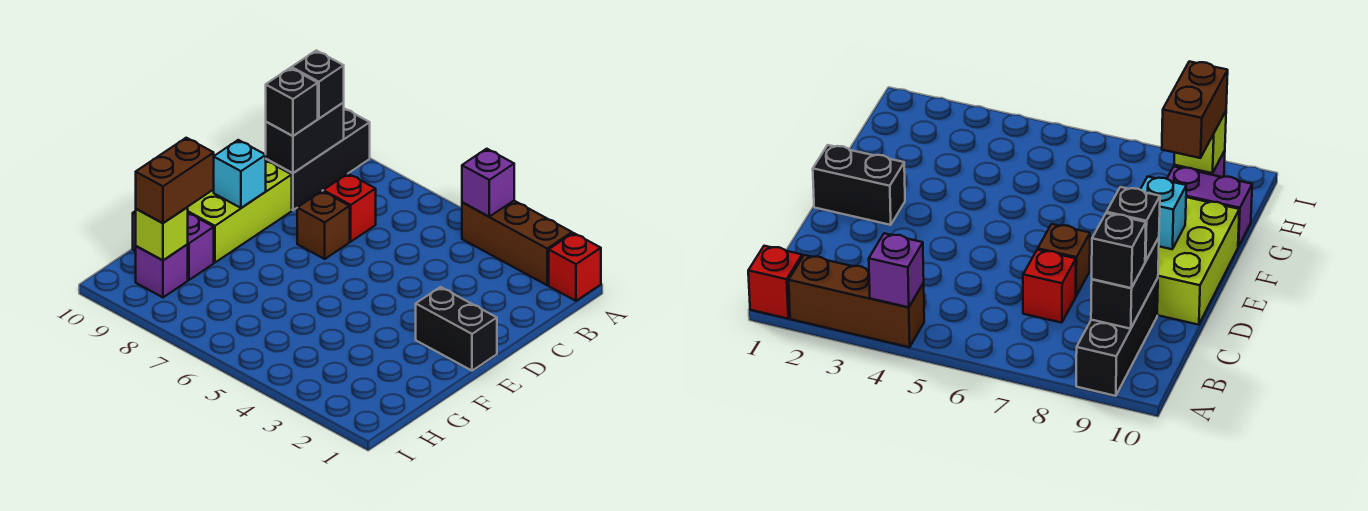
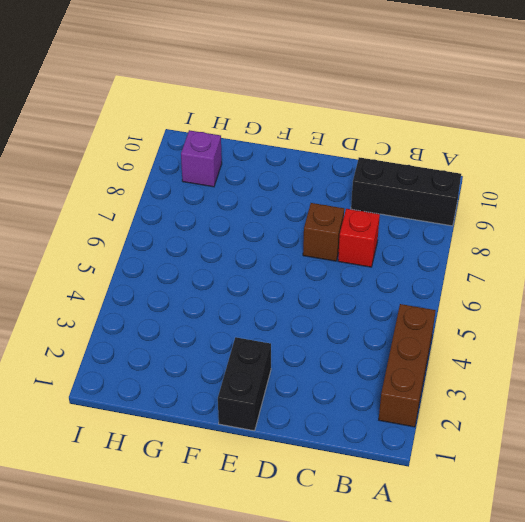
none -> red brick A1 level 1
none -> lime brick D9:F10 level 1
none -> purple brick G9:G10 level 1

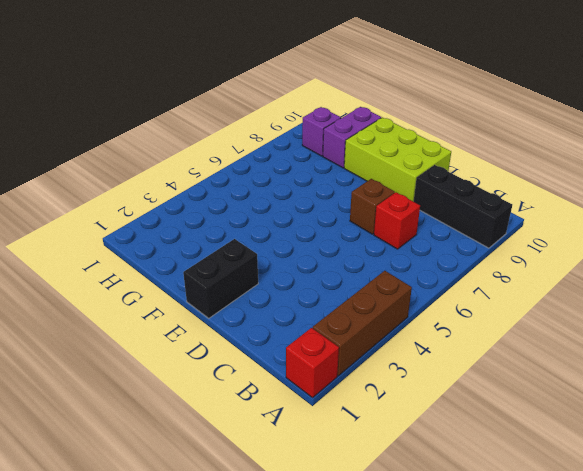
none -> purple brick A4 level 2
none -> black brick B9:C9 level 2
none -> cyan brick E9 level 2

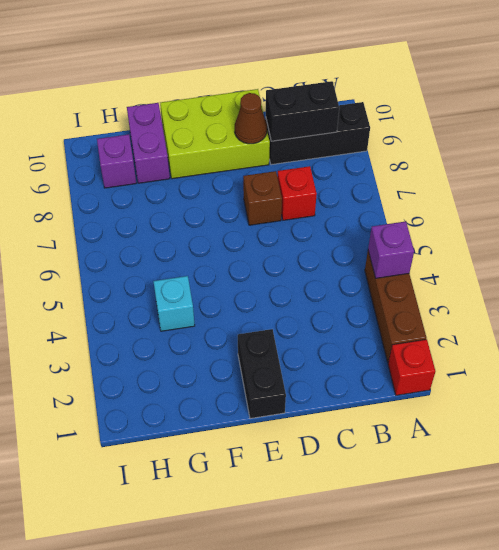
brown cone D9 level 2 -> none
cyan brick G4 level 1 -> cyan brick E9 level 2
none -> lime brick H9 level 2
none -> black brick B9 level 3
none -> black brick C9 level 3

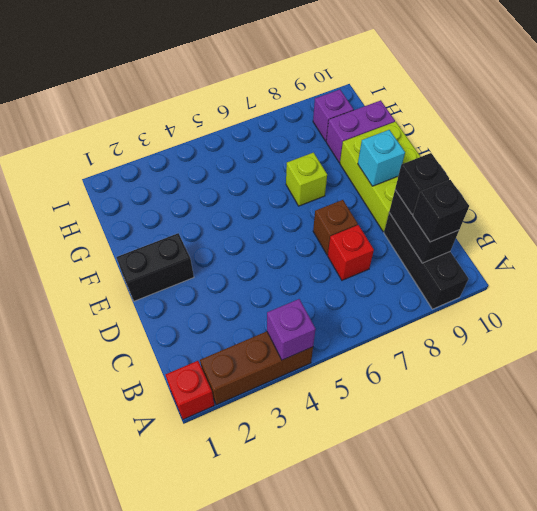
lime brick F7 level 1 -> lime brick H9 level 2
none -> brown brick G9:H9 level 3

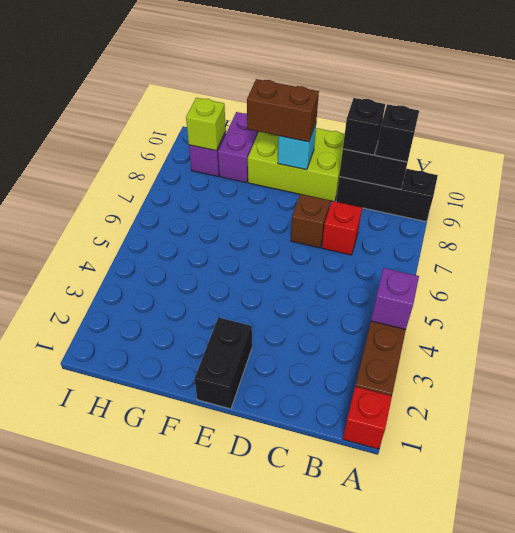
brown brick E9:F9 level 3 -> brown brick G9:H9 level 3

